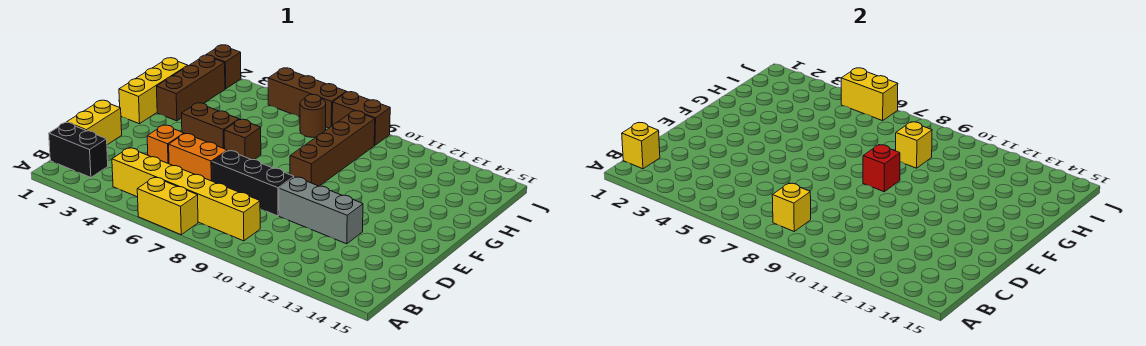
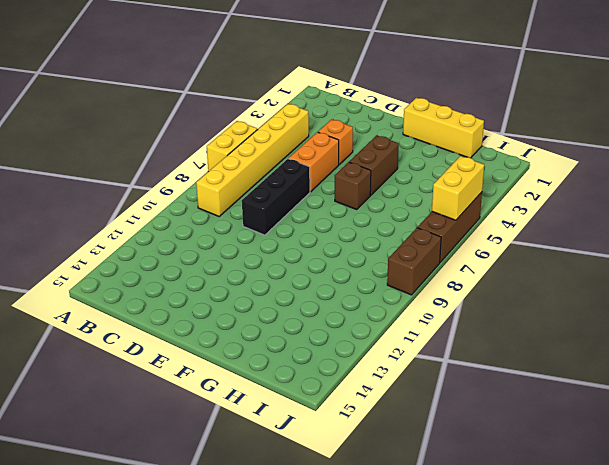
none -> black brick B1:B2 level 1
none -> yellow brick C1:D1 level 1
none -> grey brick D10:D12 level 1

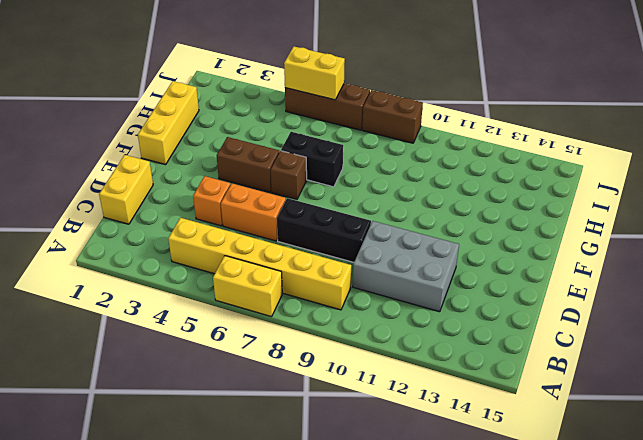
grey brick C10:D12 level 1 -> grey brick D10:D12 level 1
black brick G6:G7 level 1 -> black brick B1:B2 level 1
none -> brown brick F9:I9 level 1
none -> brown brick G2:I2 level 1
none -> brown round brick I7 level 1

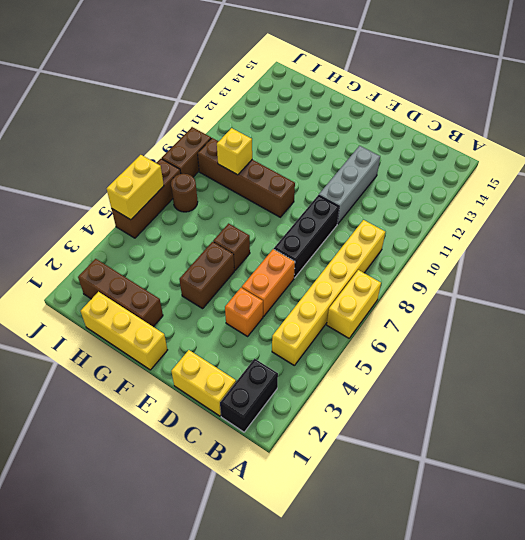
none -> brown brick J2 level 1
none -> yellow brick B1 level 2
none -> yellow brick B8 level 2

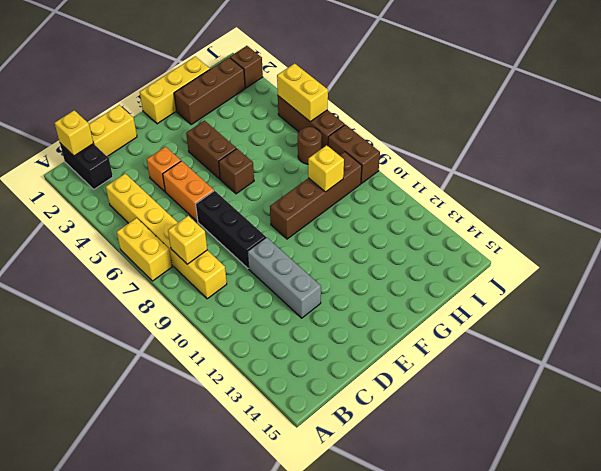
none -> red brick F9 level 2

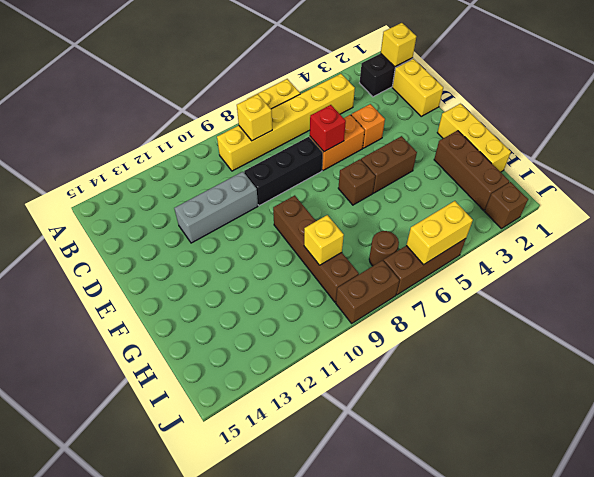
red brick D6 level 2 -> red brick F9 level 2

